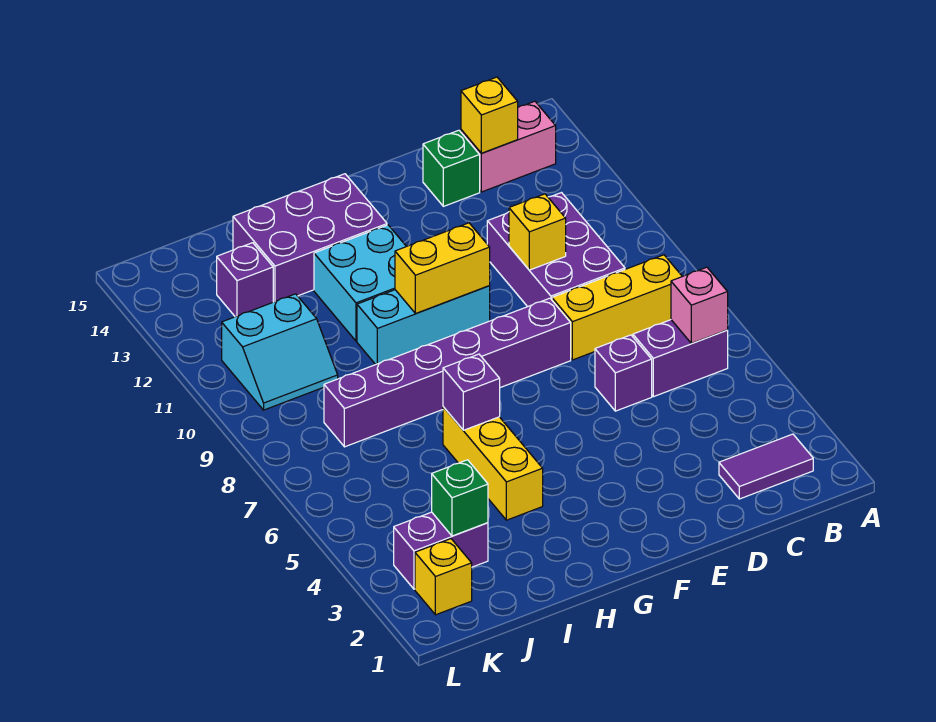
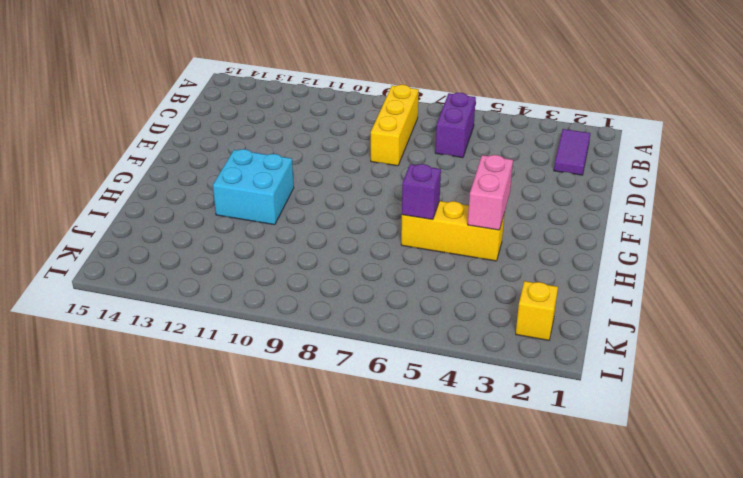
pink brick G4:H4 level 2 -> pink brick B14:C14 level 1
none -> purple brick C9:D11 level 1
none -> purple brick D6 level 1
none -> green brick D14 level 1

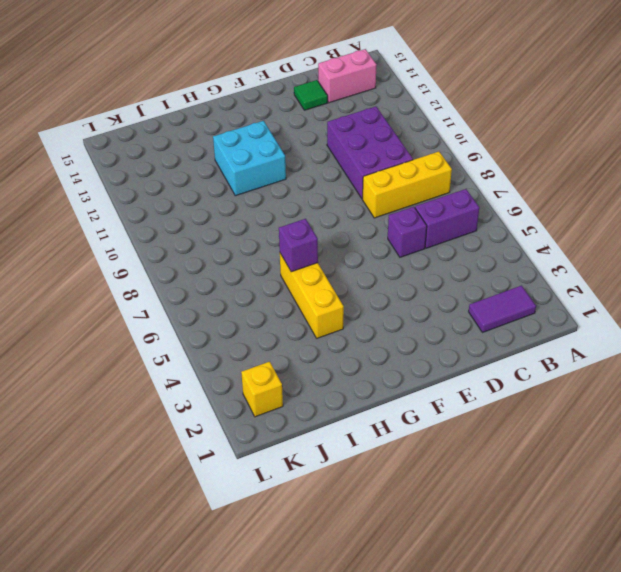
green tile D14 level 1 -> green brick D14 level 1
none -> purple brick E8:J8 level 1
none -> cyan brick F10:H10 level 1
none -> purple brick G13:I14 level 1

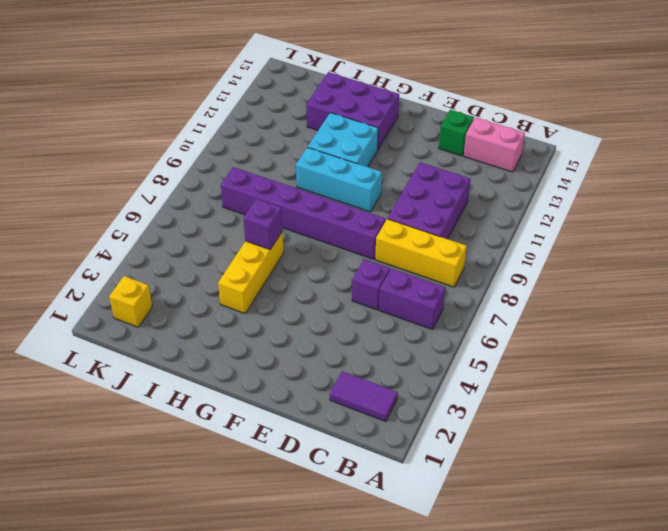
none -> purple brick J3:K3 level 1
none -> cyan slope J10:K11 level 1 top 11
none -> purple brick J13 level 1

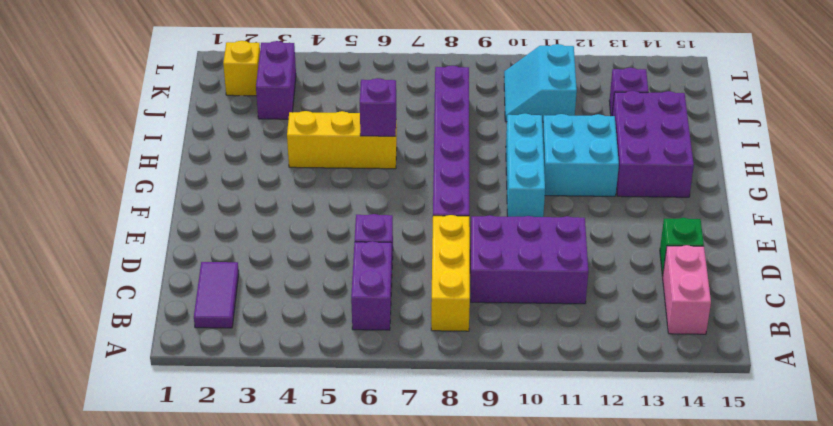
none -> pink brick B6 level 2
none -> yellow brick C14 level 2
none -> yellow brick D10 level 2

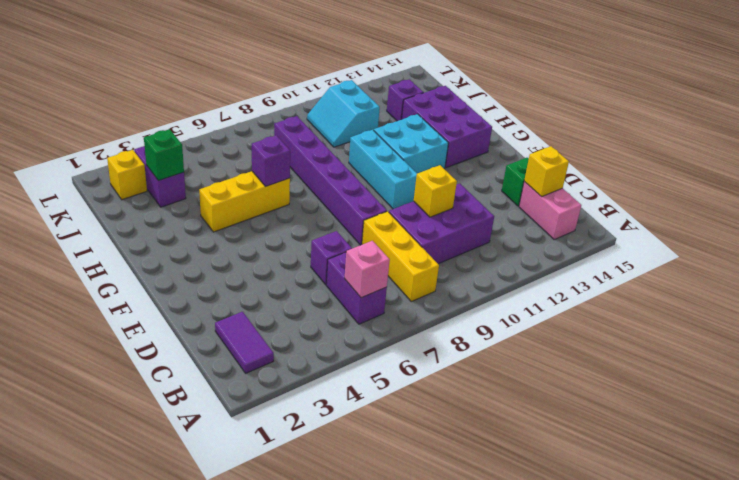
none -> yellow brick F10:G10 level 2

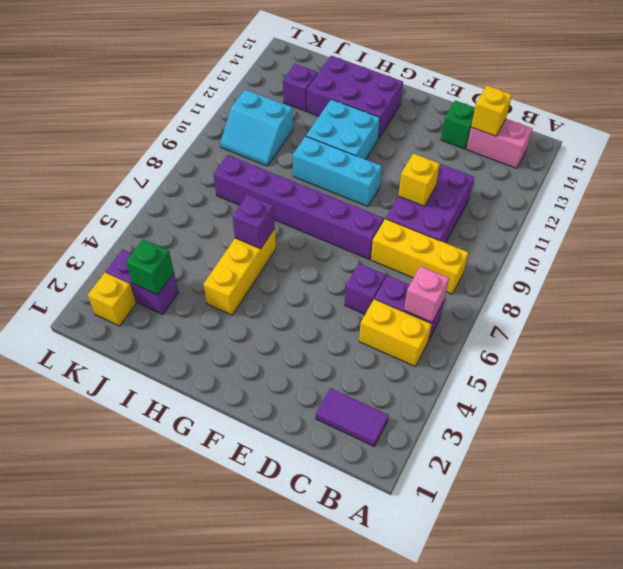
yellow brick B5:C5 level 1 -> yellow brick F10:G10 level 2

